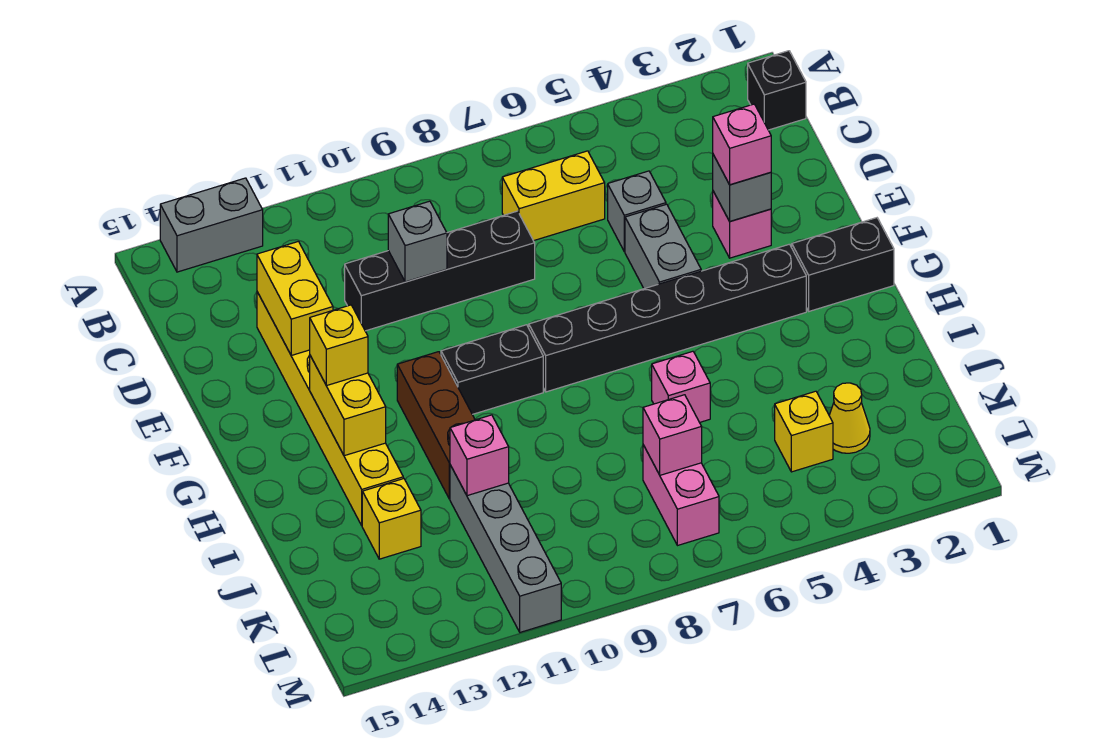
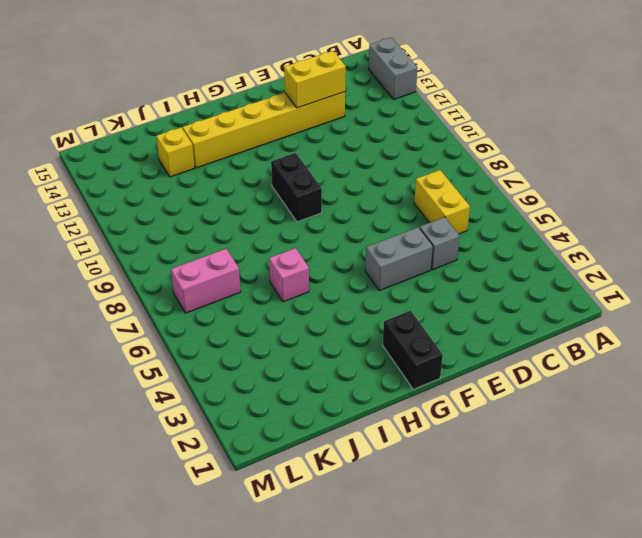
none -> black brick B1 level 1
none -> black brick D8:D11 level 1
none -> pink brick E3 level 1

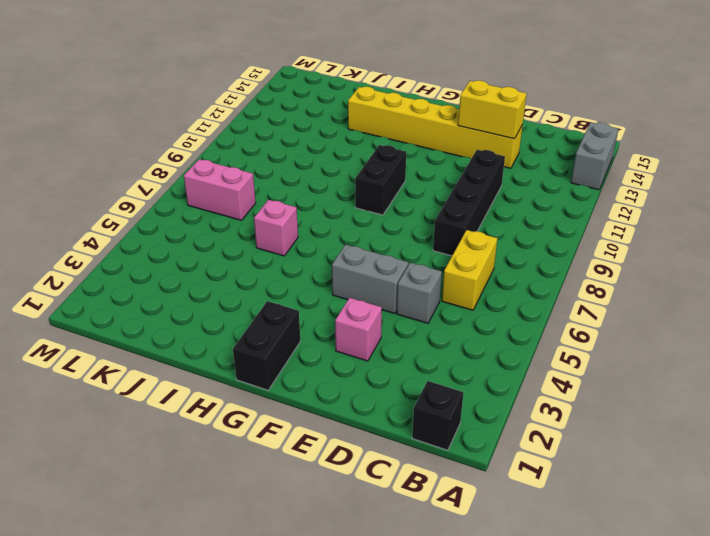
none -> black brick G3:G8 level 1
none -> brown brick G11:I11 level 1
none -> grey brick J11:M11 level 1

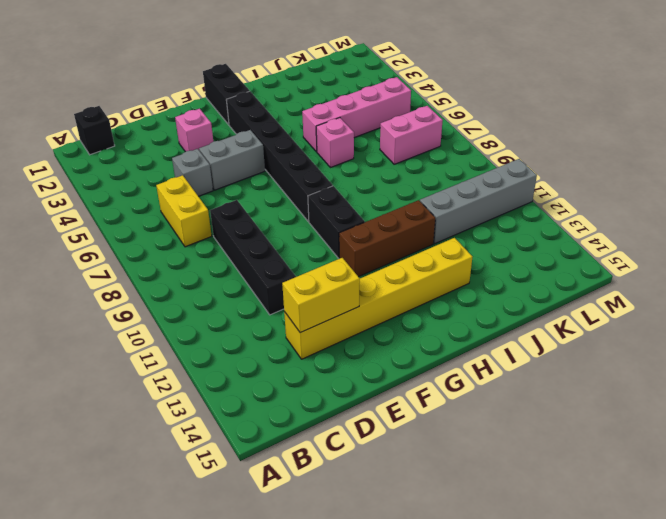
pink brick I5:L5 level 1 -> none
none -> grey brick A13:A14 level 1
none -> yellow brick J13 level 1
none -> yellow cone K3 level 1

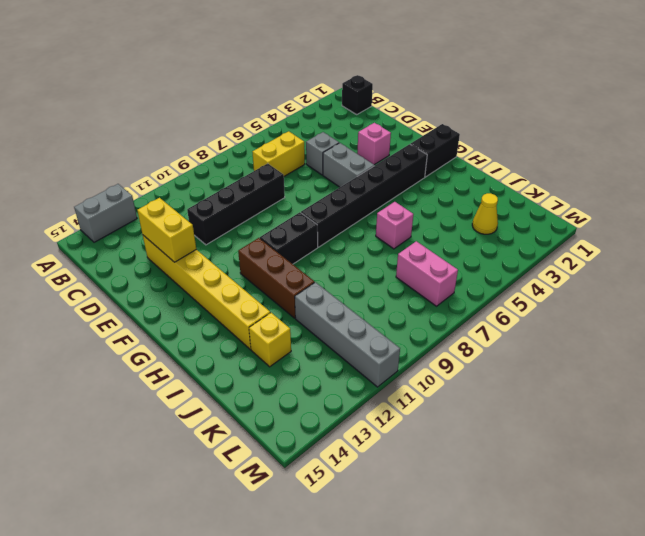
none -> yellow brick K4 level 1
none -> grey brick D10 level 2
none -> grey brick E3 level 2

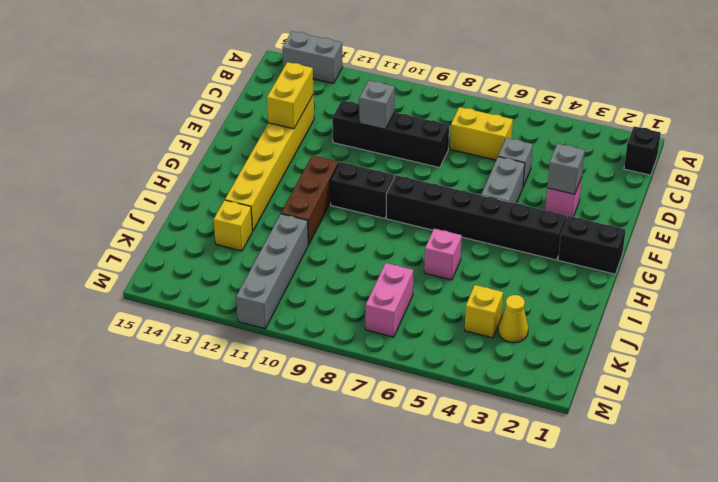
none -> yellow brick G13:H13 level 2
none -> pink brick J11 level 2
none -> pink brick K7 level 2

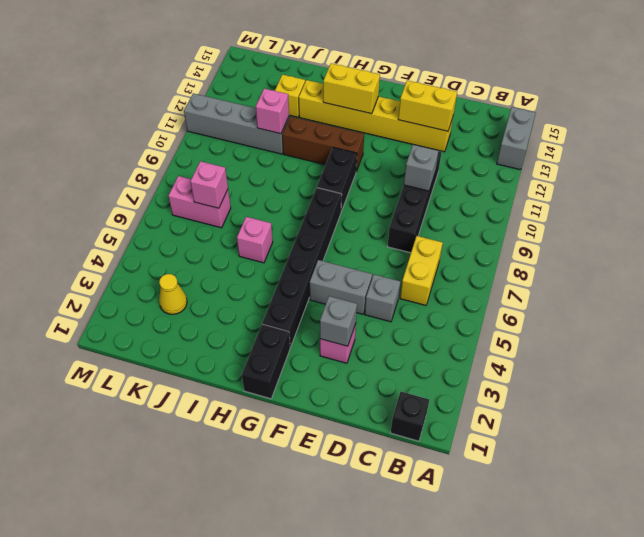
none -> yellow brick K4 level 1
none -> pink brick E3 level 3
none -> yellow brick G13 level 3

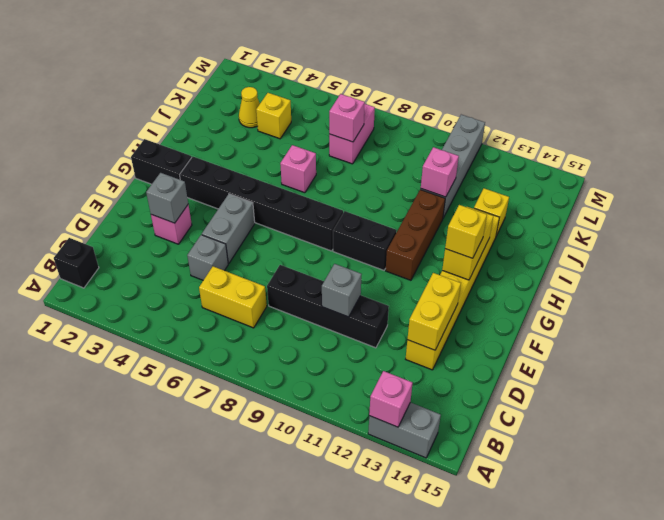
pink brick A13 level 2 -> pink brick E3 level 3

